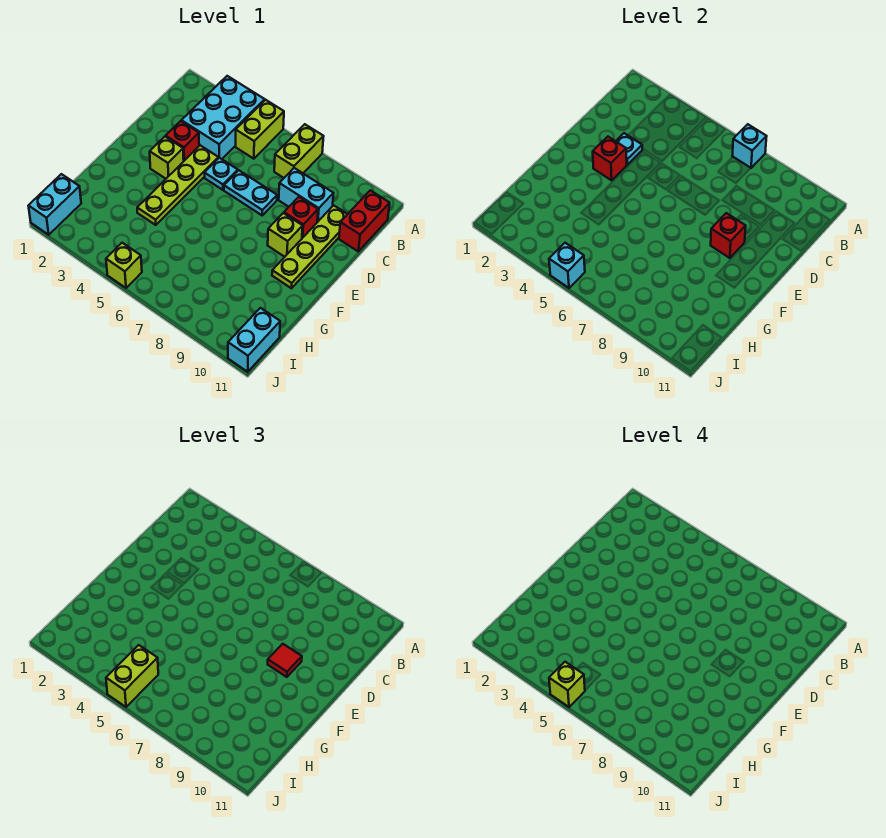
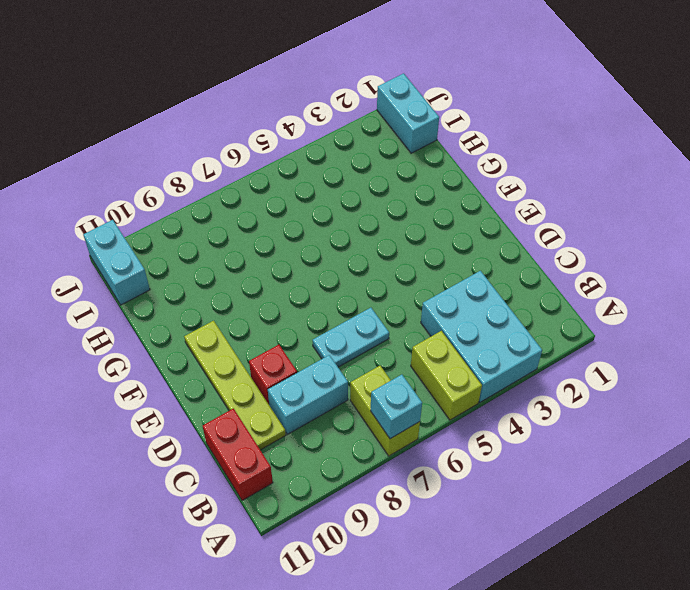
none -> red brick D3 level 1
none -> lime plate D4:G4 level 1
none -> cyan plate D5 level 1

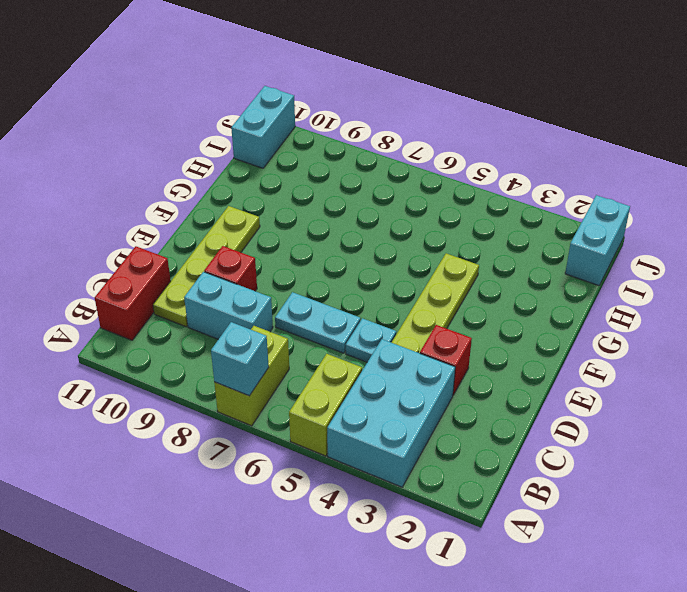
none -> lime brick E3 level 1
none -> lime brick E9 level 1
none -> lime brick J5 level 1

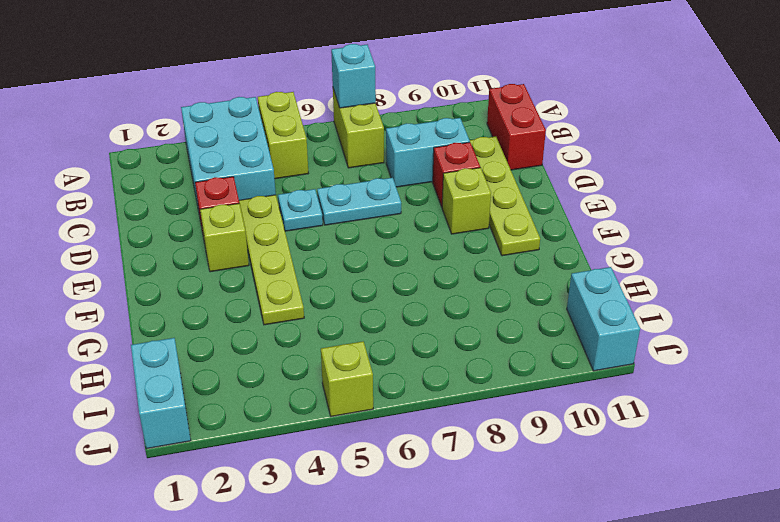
none -> cyan plate D3 level 2
none -> red brick E3 level 2
none -> red brick E9 level 2

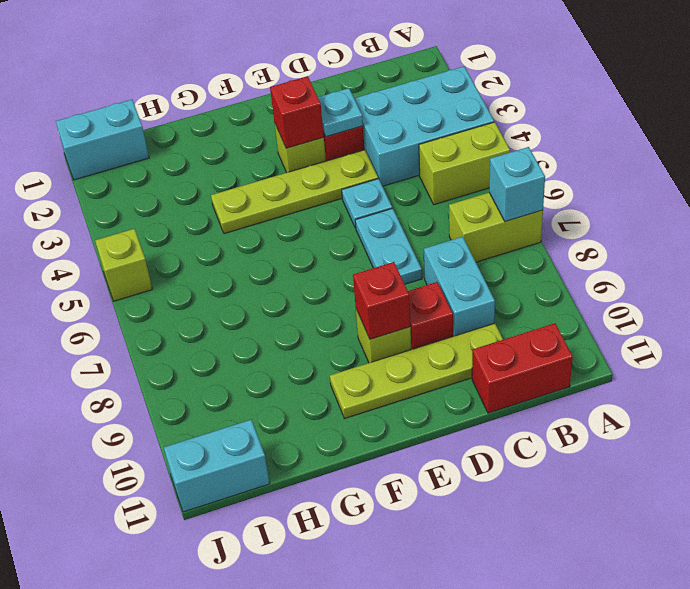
none -> cyan brick J5 level 2
none -> red tile E9 level 3
none -> lime brick I5:J5 level 3

